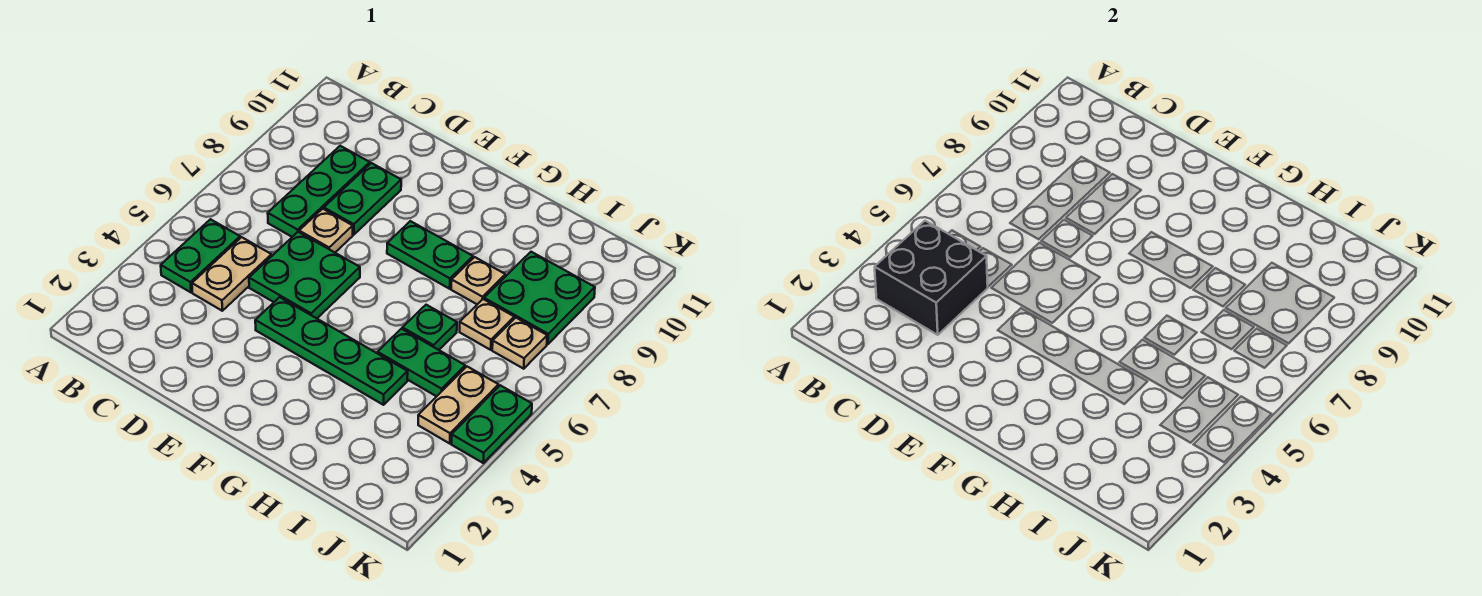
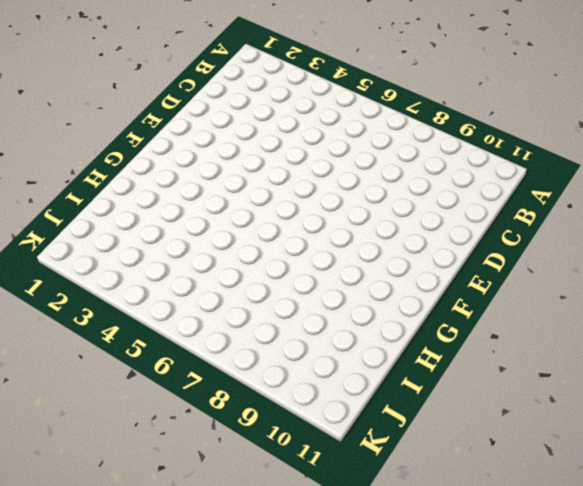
none -> green plate B4:B5 level 1
none -> tan plate C4:C5 level 1
none -> green plate C7:C9 level 1

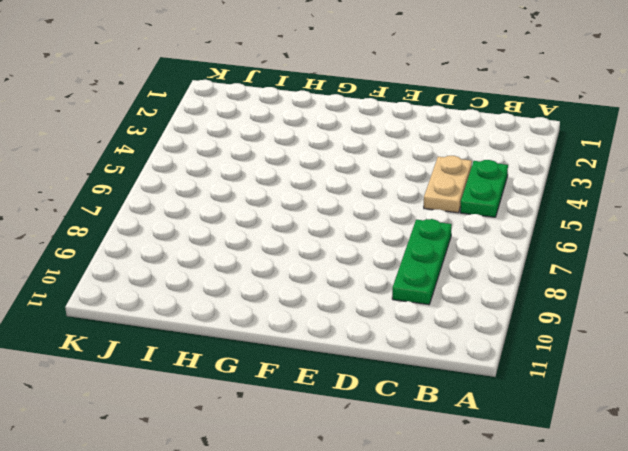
none -> green plate D5:E6 level 1
none -> tan plate D7 level 1
none -> green plate D8:D9 level 1

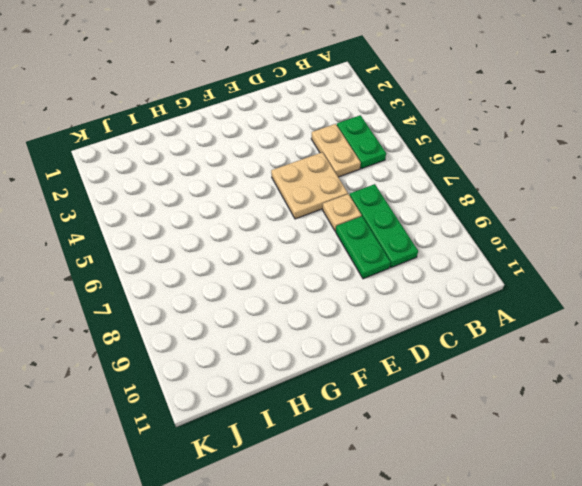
tan plate D5:E6 level 1 -> green plate D5:E6 level 1
none -> green plate E4:H4 level 1
none -> green plate F8:G8 level 1
none -> green plate H5:I5 level 1

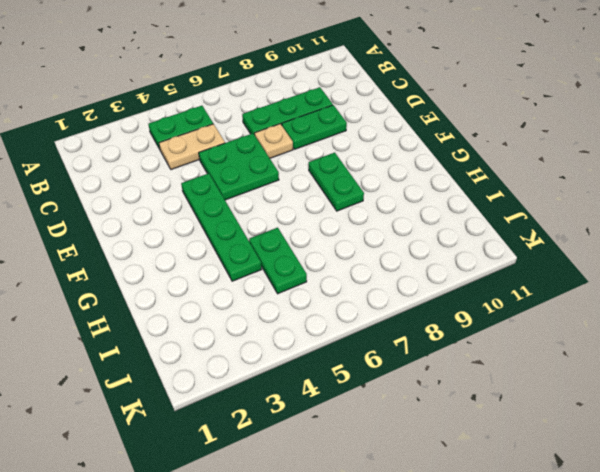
none -> green plate H6 level 1
none -> tan plate H8 level 1
none -> tan plate I7 level 1

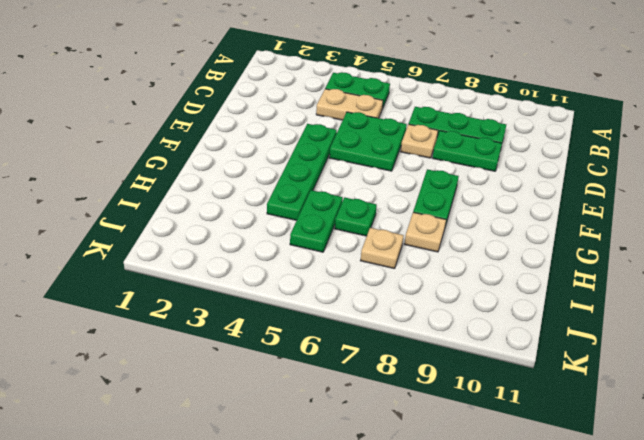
none -> green plate I8:J9 level 1
none -> tan plate J4:J5 level 1
none -> tan plate J7 level 1

